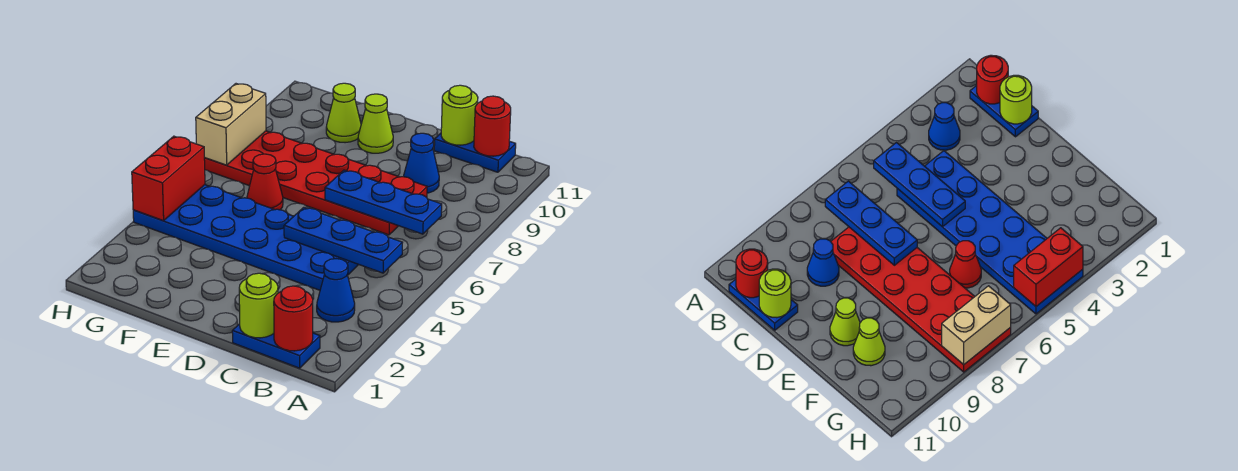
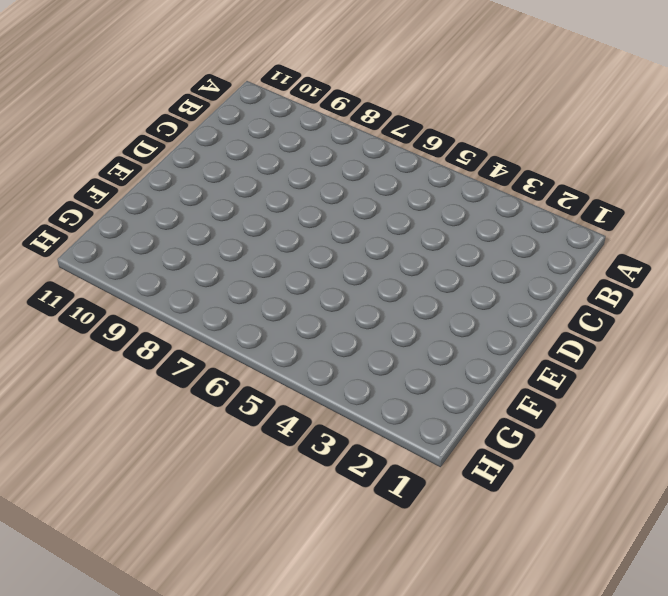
none -> blue plate B1:C1 level 1
none -> blue cone B3 level 1
none -> blue plate B11:C11 level 1

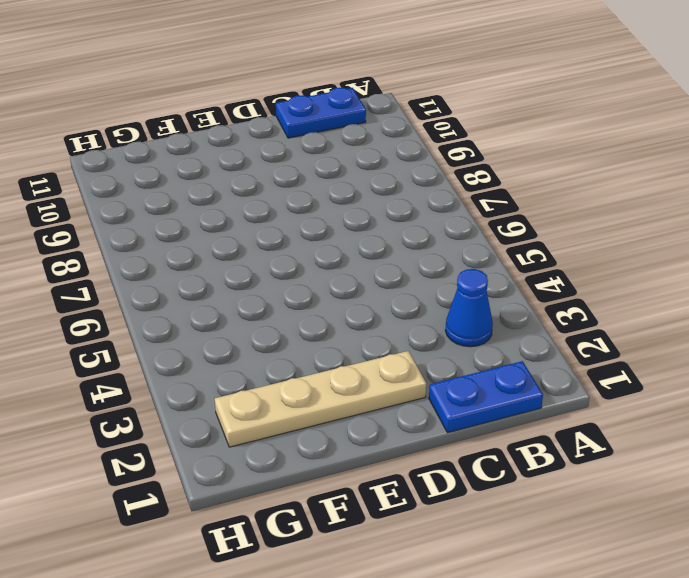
tan plate D2:G2 level 1 -> none
none -> blue plate C4:H5 level 1
none -> red plate C7:H8 level 1
none -> blue cone C9 level 1

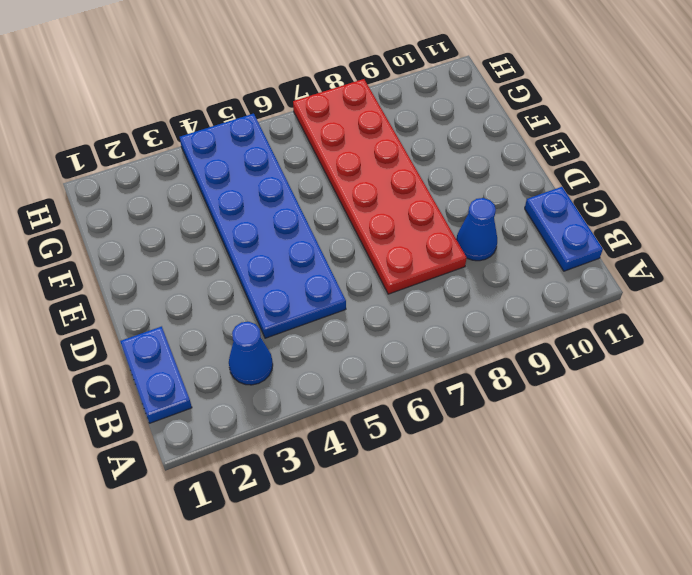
none -> lime cone E10 level 1
none -> red cone F6 level 1
none -> lime cone F10 level 1

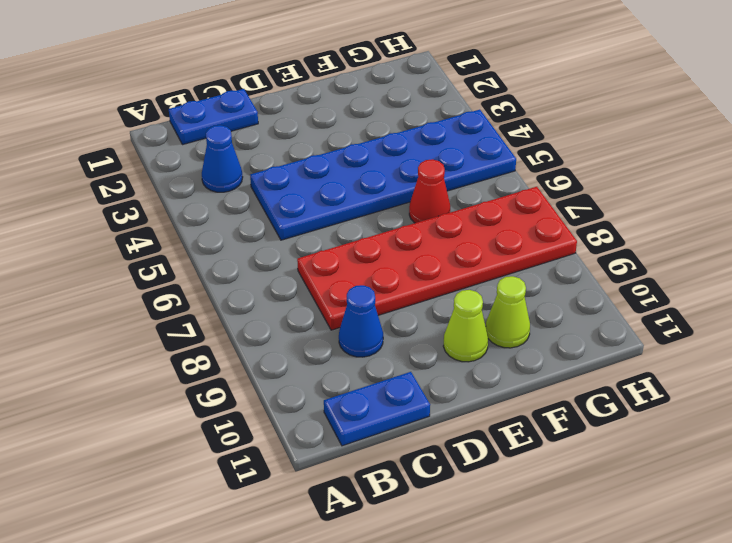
none -> red round brick B1 level 2
none -> blue plate B5:D5 level 2
none -> blue plate B7:D7 level 2

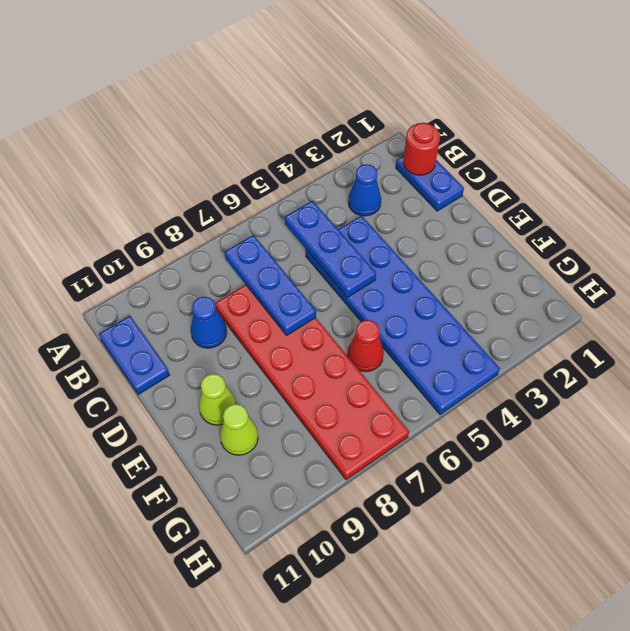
none -> red round brick B11 level 2
none -> lime round brick C1 level 2
none -> lime round brick C11 level 2

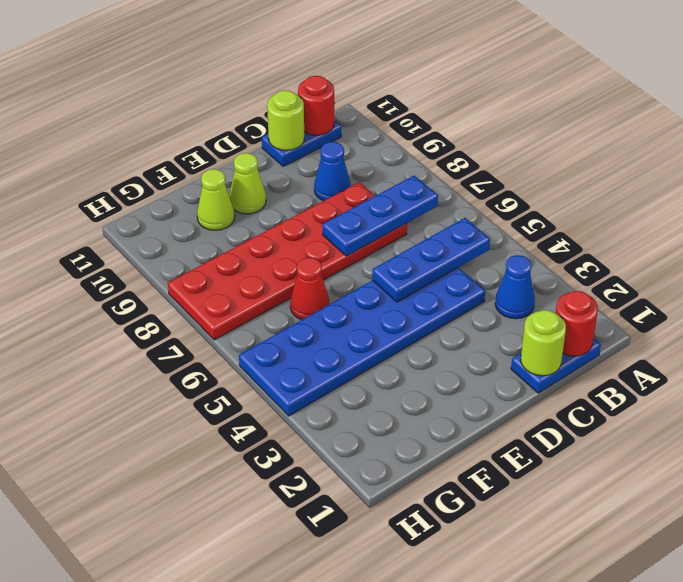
none -> red brick H4:H5 level 2
none -> tan brick H7:H8 level 2

